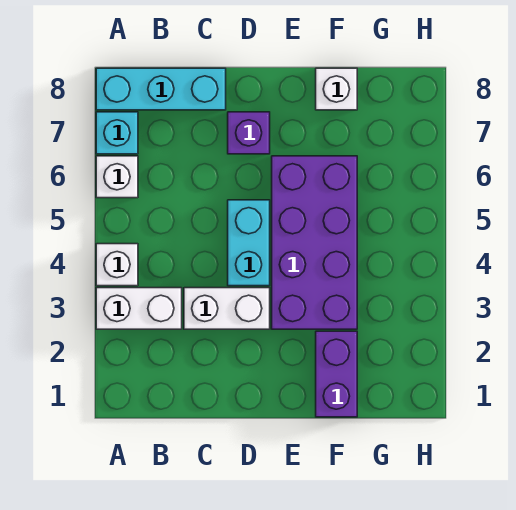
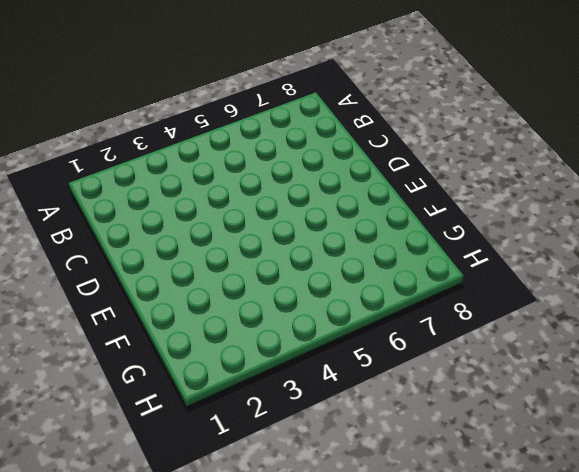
none -> white brick A3:B3 level 1
none -> white brick A4 level 1

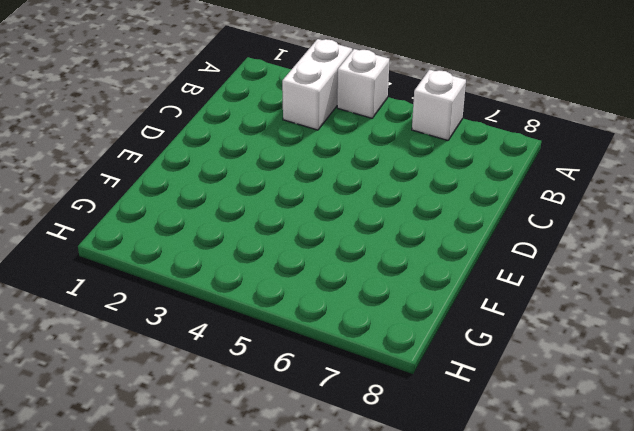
none -> cyan brick A7 level 1
none -> cyan brick A8:C8 level 1

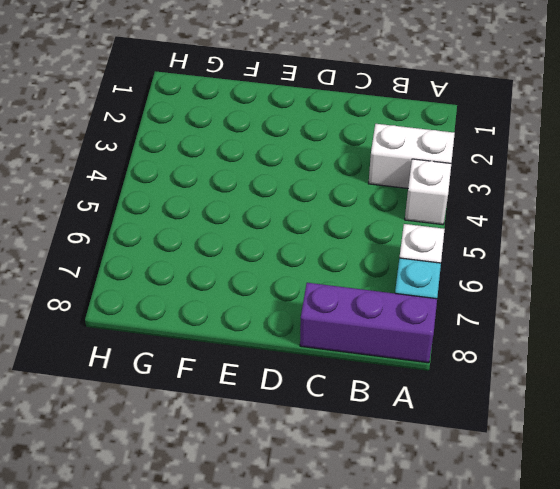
purple brick A8:C8 level 1 -> cyan brick A8:C8 level 1
none -> white brick C3:D3 level 1
none -> cyan brick D4:D5 level 1

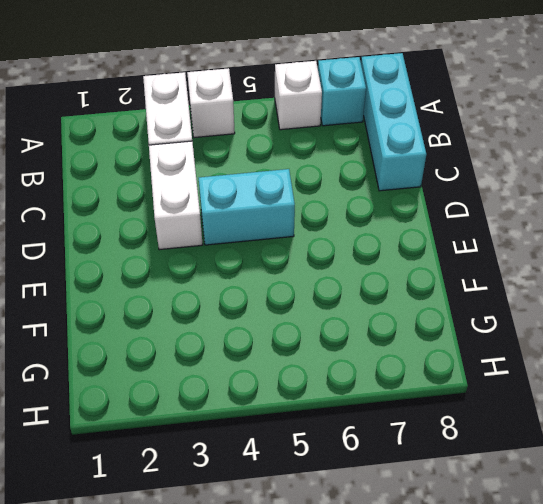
none -> purple brick D7 level 1
none -> purple brick E3:F6 level 1

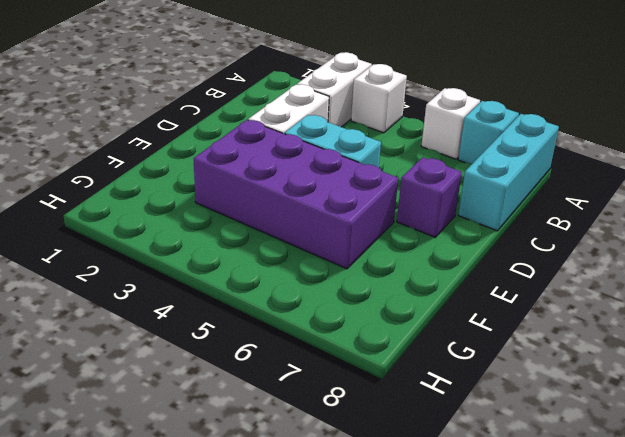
none -> purple brick F1:F2 level 1
none -> white brick F8 level 1

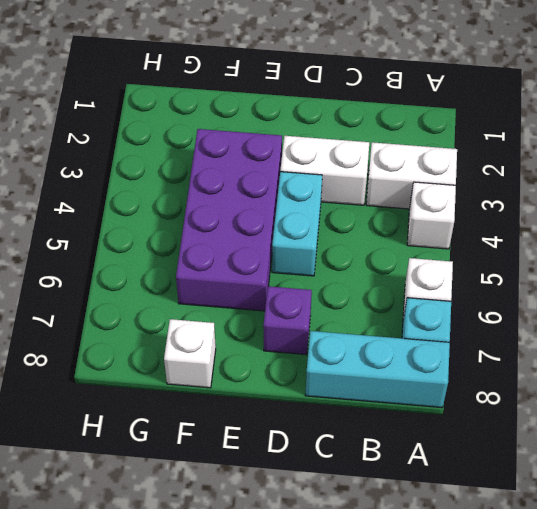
none -> purple brick F1:F2 level 1

